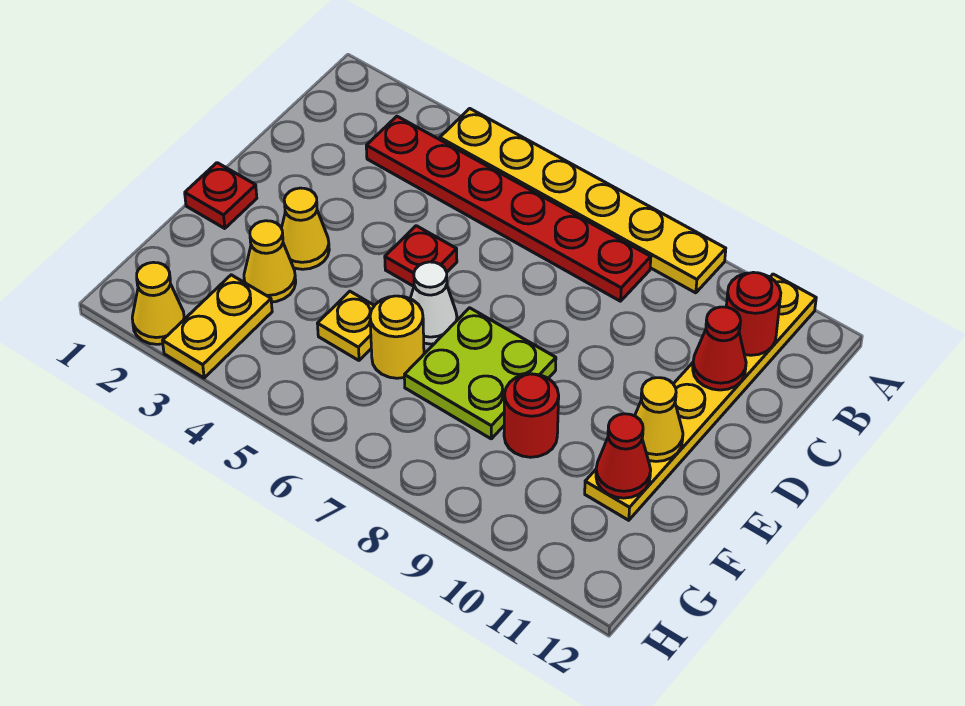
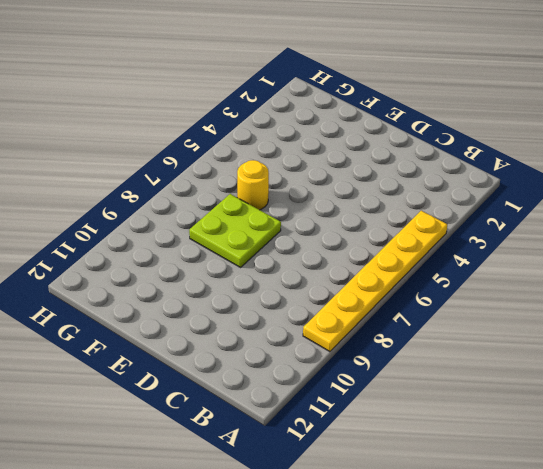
none -> yellow plate A11:F11 level 1
none -> red plate B3:B8 level 1
none -> red plate D5 level 1

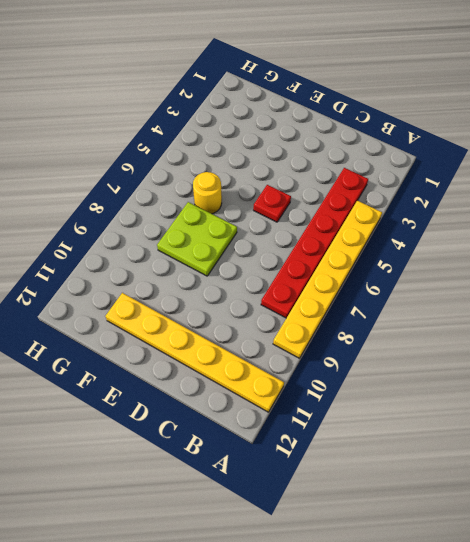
none -> red plate E1 level 1
none -> yellow cone E3 level 1
none -> white cone E6 level 1

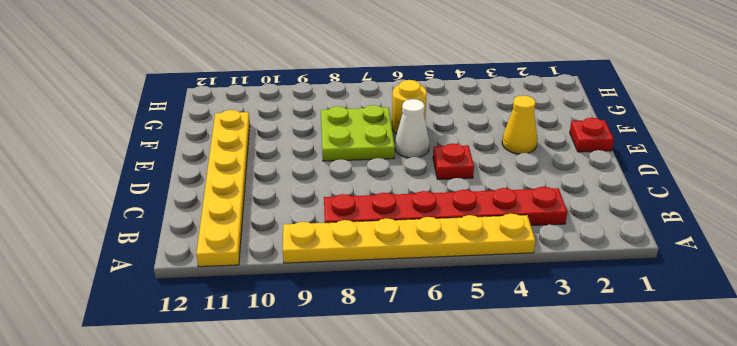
none -> yellow cone F3 level 1
none -> yellow plate F5 level 1
none -> red round brick F9 level 1

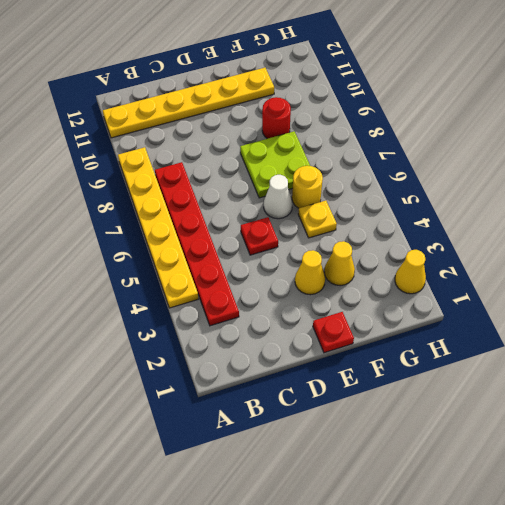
none -> yellow plate G3:H3 level 1
none -> red round brick B11 level 2
none -> red cone C11 level 2

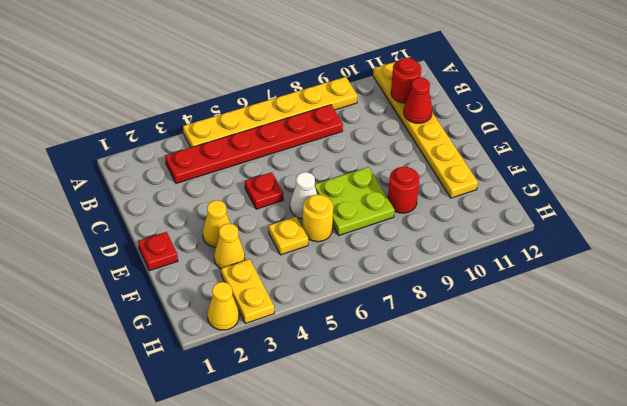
none -> yellow cone E11 level 2
none -> red cone F11 level 2

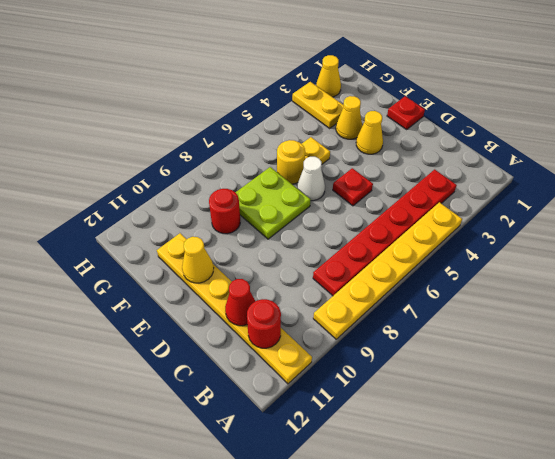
none -> red cone F11 level 2

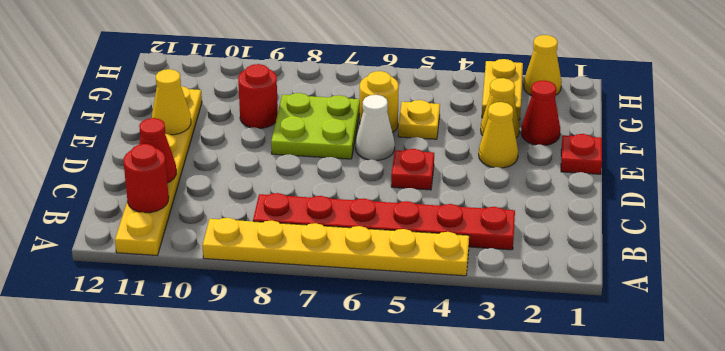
red cone F2 level 1 -> red cone F11 level 2

